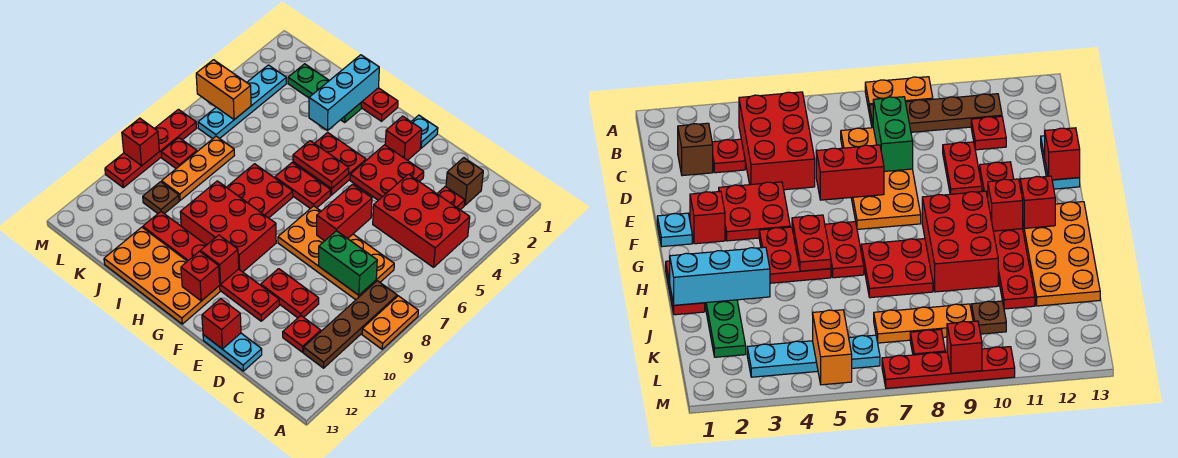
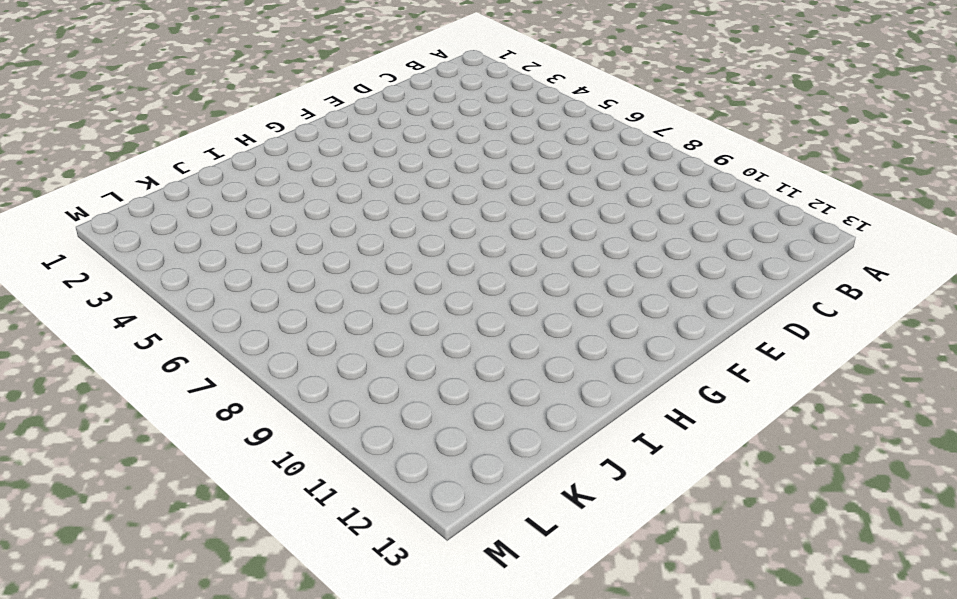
none -> orange plate A8:A9 level 1
none -> red brick B4:D5 level 1
none -> brown plate B8:B11 level 1
none -> brown brick C2 level 1

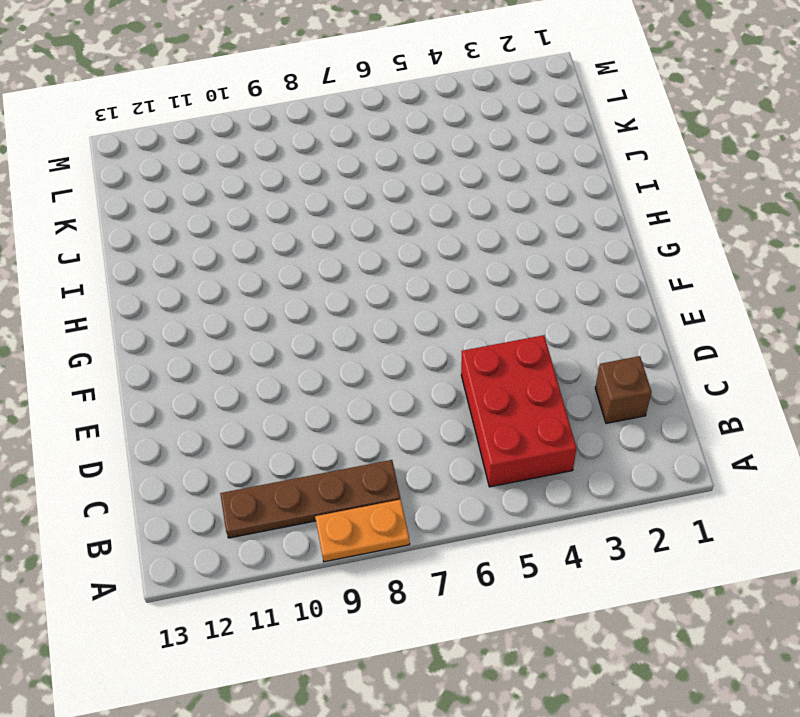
none -> red plate C3 level 1
none -> orange plate C7:F8 level 1
none -> red plate C11 level 1
none -> red plate D10:E10 level 1

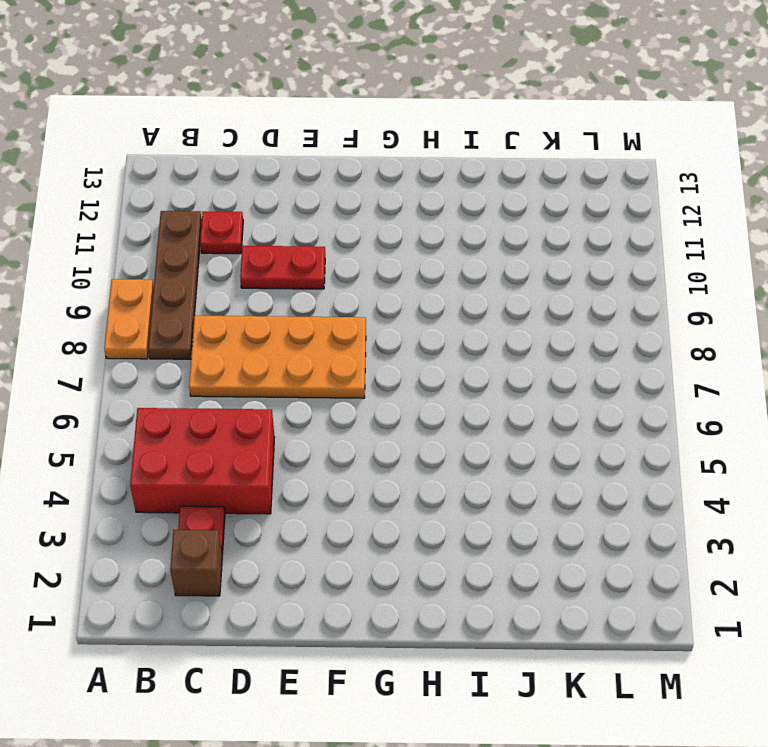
none -> cyan plate D13:E13 level 1
none -> red plate E3:F4 level 1
none -> red plate E11:J11 level 1
none -> cyan plate F1 level 1

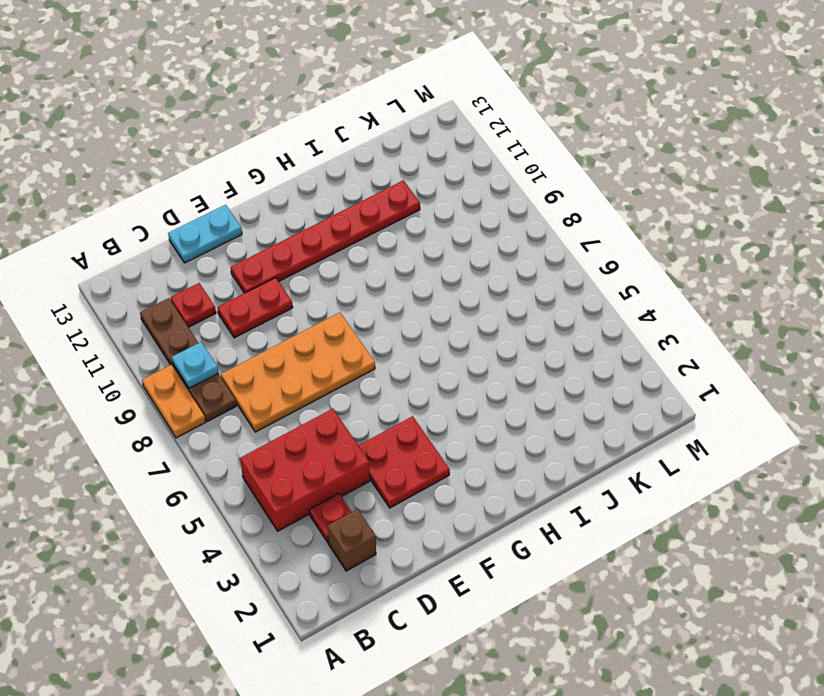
cyan plate B9 level 2 -> cyan plate F1 level 1
none -> red brick F2 level 1
none -> red plate G4:H5 level 1
none -> red plate G6:H6 level 1
none -> red brick G9:I10 level 1

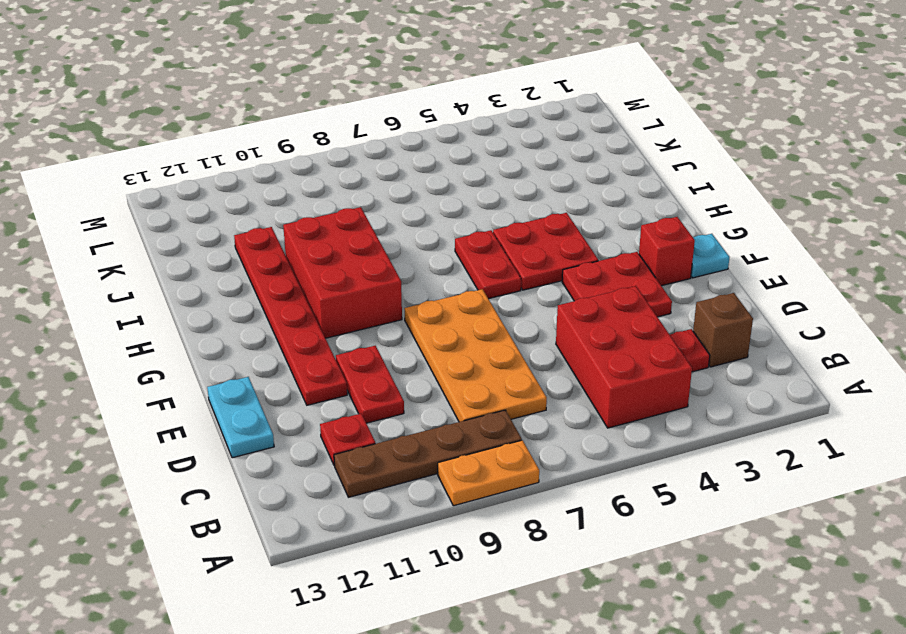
none -> orange plate G12:J13 level 1
none -> red plate H1:I1 level 1
none -> red plate H7:I8 level 1
none -> green plate I2:K2 level 1

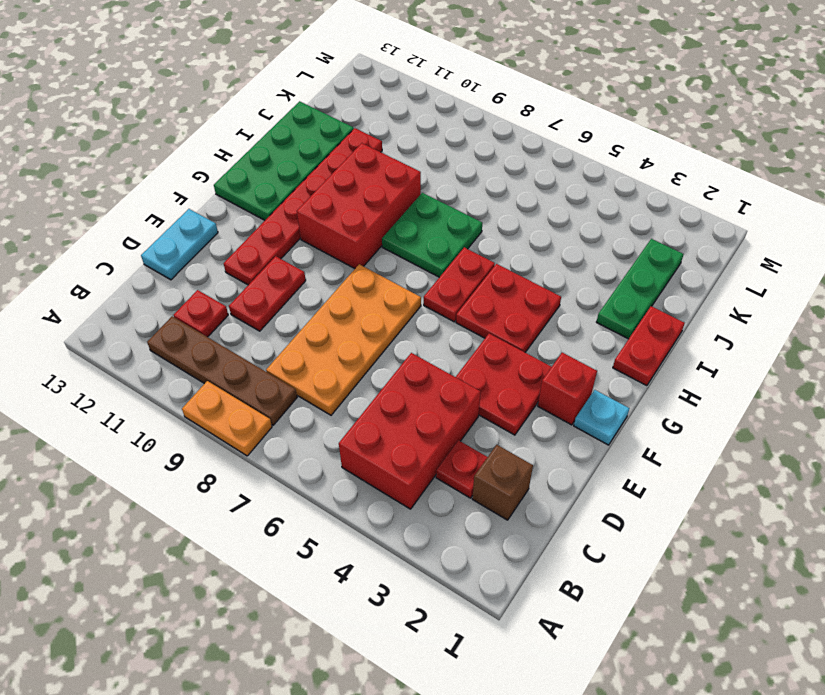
green plate G12:J13 level 1 -> orange plate G12:J13 level 1
green plate H7:I8 level 1 -> red plate H7:I8 level 1
none -> orange plate K7:K9 level 1
none -> brown plate K10 level 1
none -> cyan plate L3:L6 level 1
none -> red plate L8 level 1

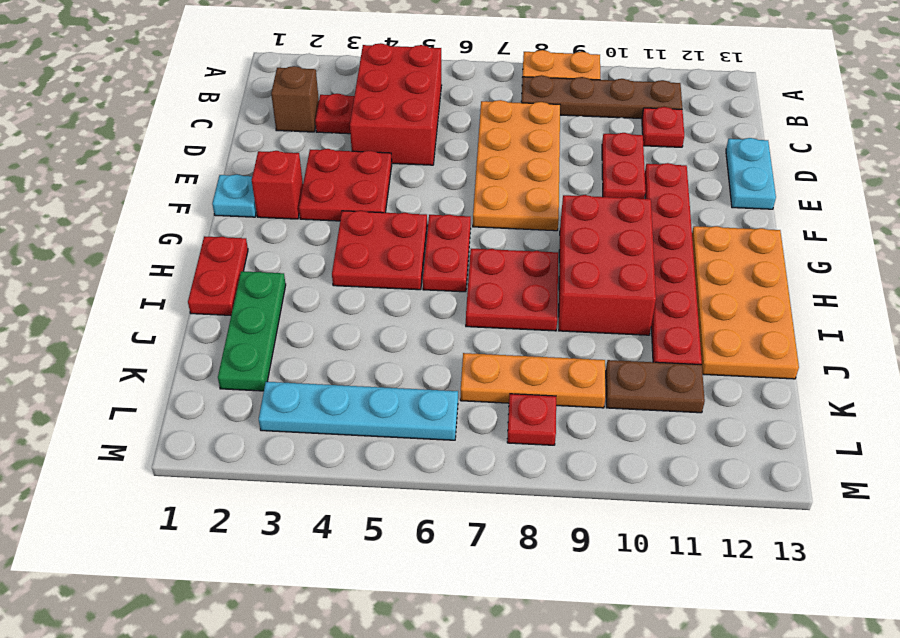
brown plate K10:K11 level 1 -> brown plate K10 level 1
none -> red plate M7:M10 level 1
none -> green brick C8:D8 level 2
none -> red brick E6:E7 level 2
none -> red brick E13 level 2

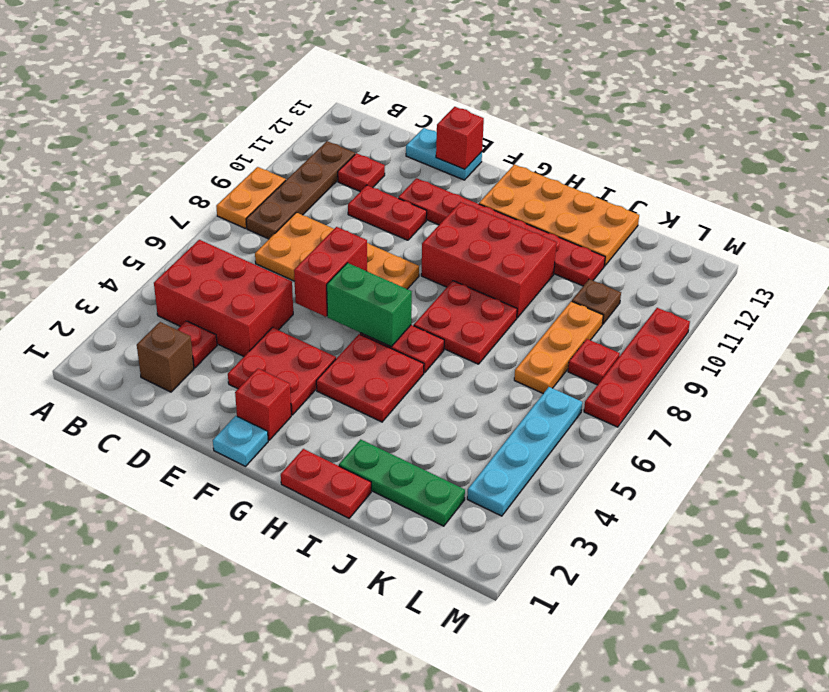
green brick F6:G6 level 2 -> green brick C8:D8 level 2
none -> red plate G5:H5 level 2
none -> red brick G11 level 2
none -> red brick G12 level 2
none -> cyan brick I1:I3 level 2

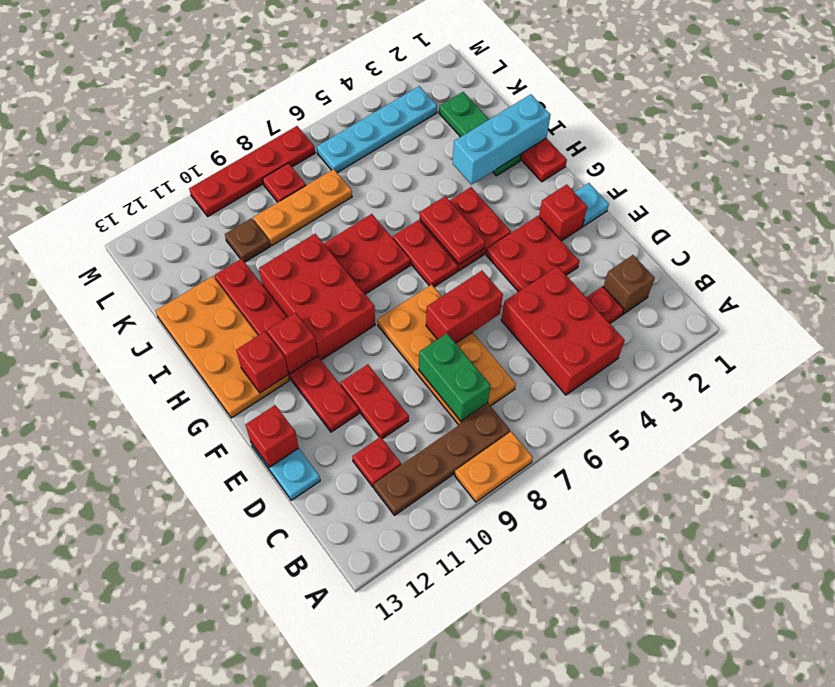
none -> orange brick L5:M5 level 2
none -> red brick M9 level 2

